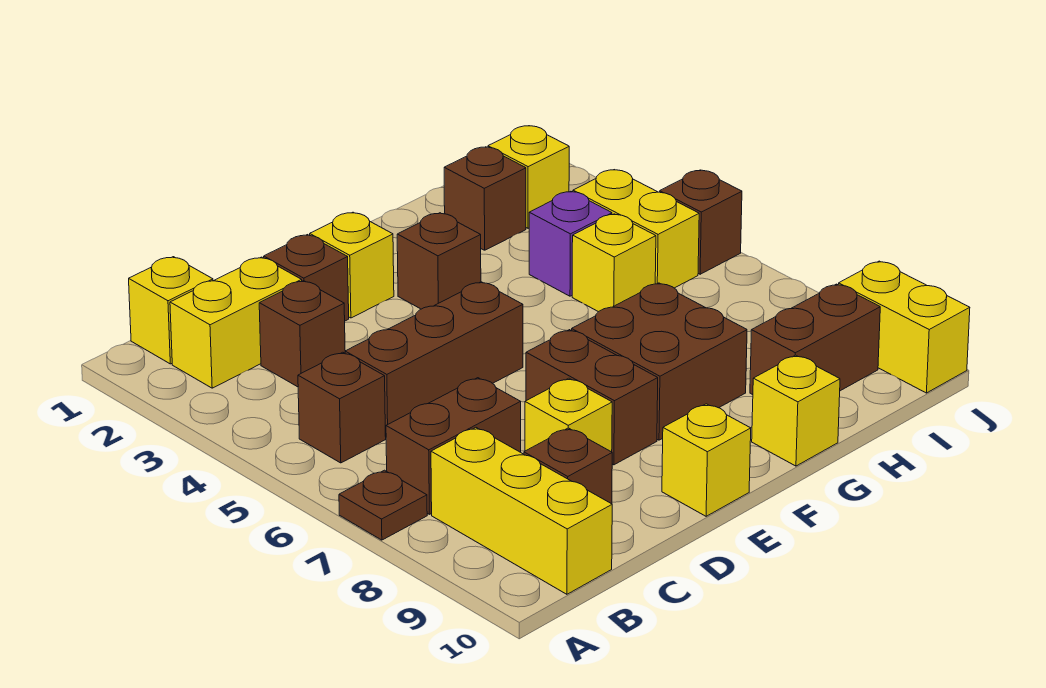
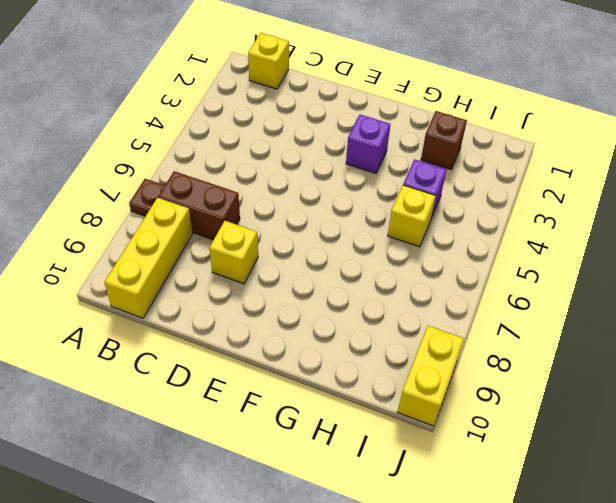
purple brick F3 level 1 -> brown brick F3 level 1
none -> yellow brick B2:C2 level 1
none -> brown brick B5 level 1
none -> brown brick C3 level 1

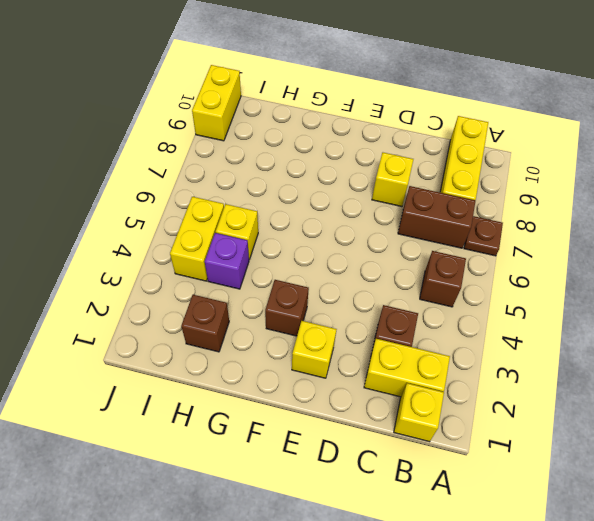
none -> brown brick C5:E5 level 1
none -> brown brick C9 level 1
none -> brown brick D2 level 1

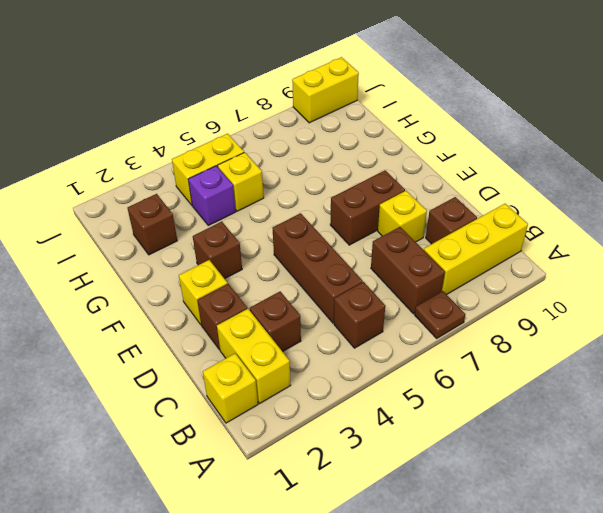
none -> yellow brick E10 level 1
none -> brown brick F7:G8 level 1
none -> yellow brick G10 level 1

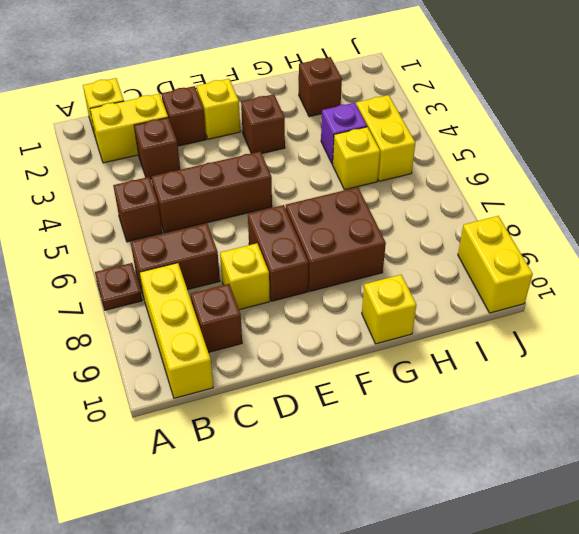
none -> yellow brick E10 level 1
none -> brown brick H9:I9 level 1
none -> yellow brick I2 level 1

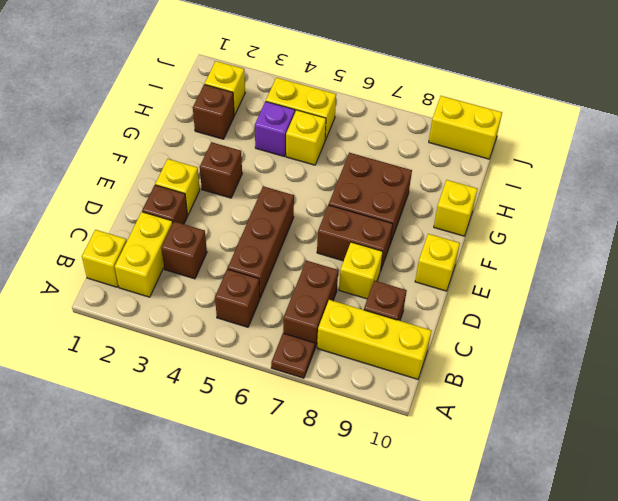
none -> brown brick H9:I9 level 1
none -> brown brick J5 level 1

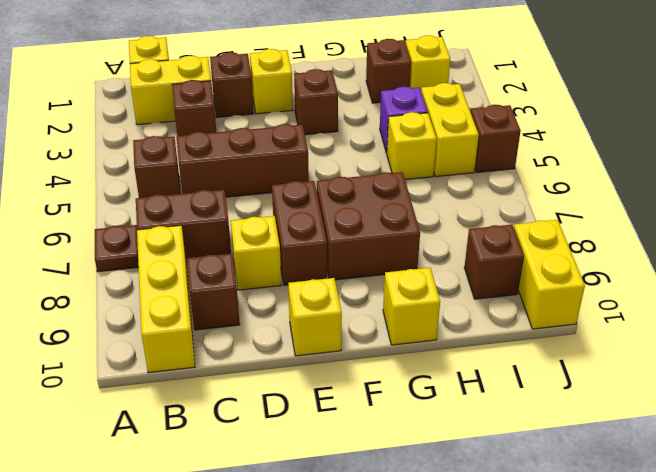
brown brick I9 level 1 -> brown brick H9:I9 level 1

